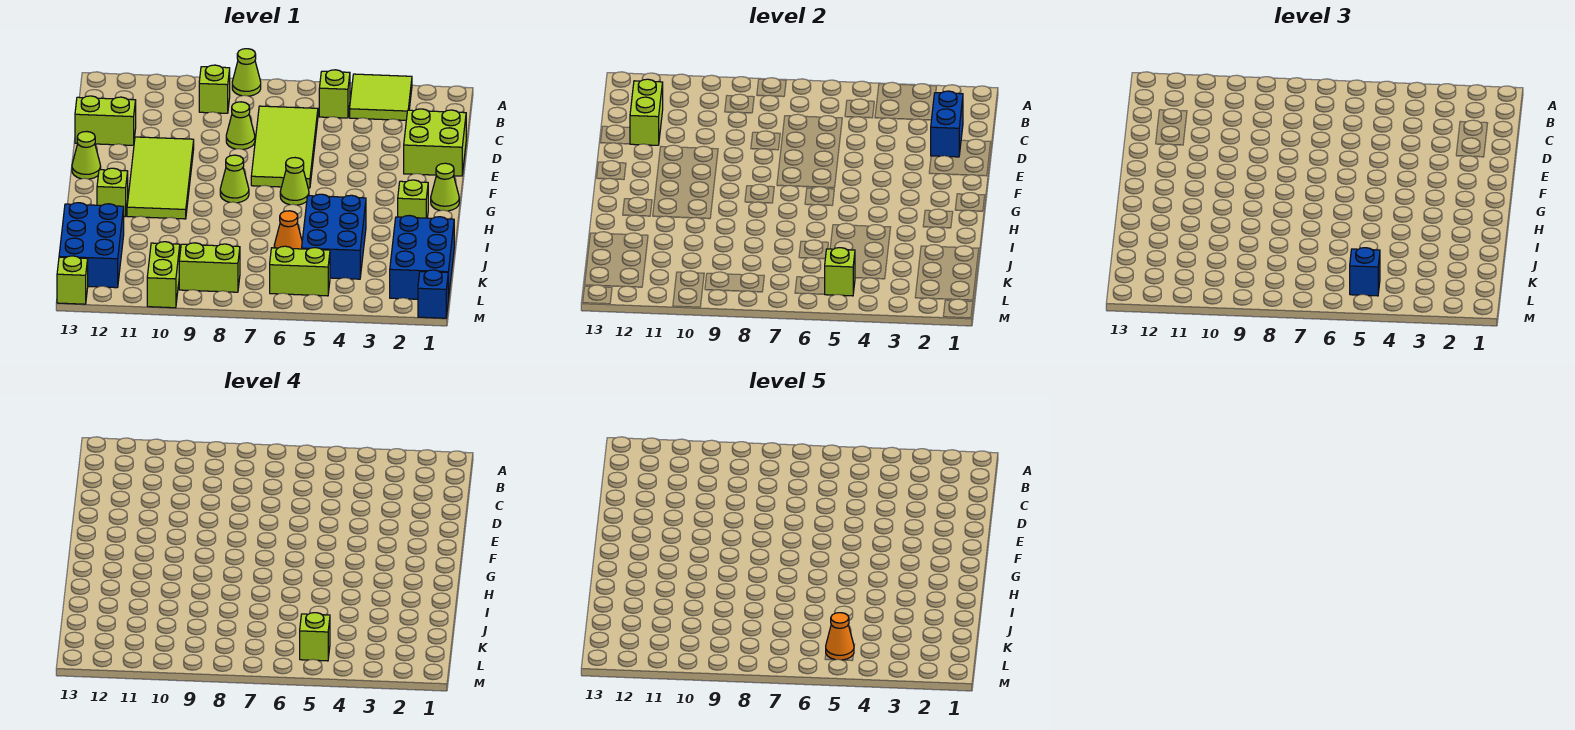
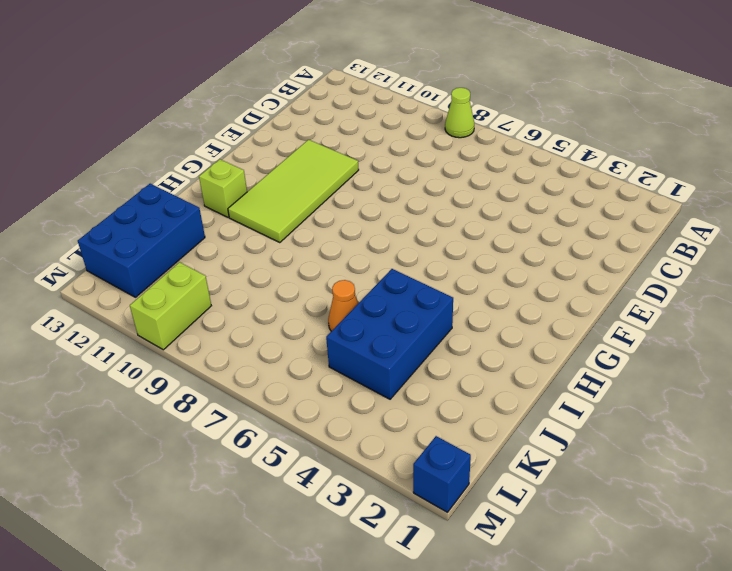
none -> lime tile A3:B4 level 1
none -> lime brick B5 level 1
none -> lime brick B9 level 1
none -> lime tile C6:F7 level 1

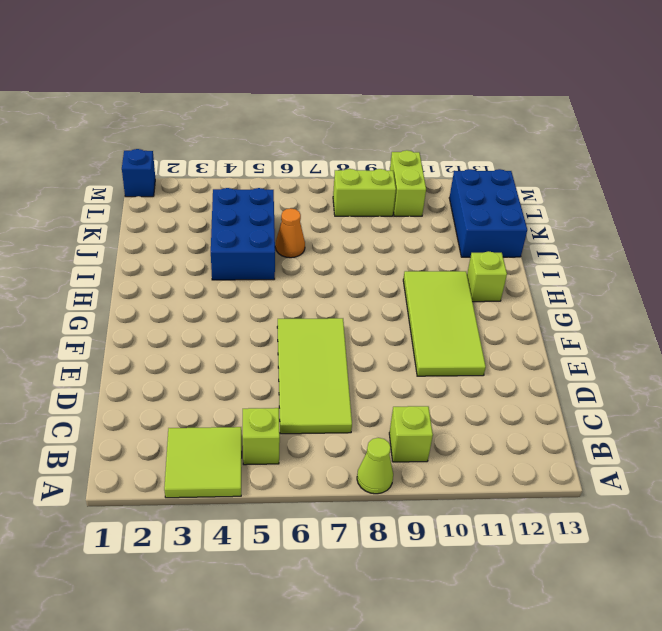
none -> lime brick D1:E2 level 1
none -> lime cone D8 level 1
none -> lime brick D12:D13 level 1
none -> lime cone F13 level 1

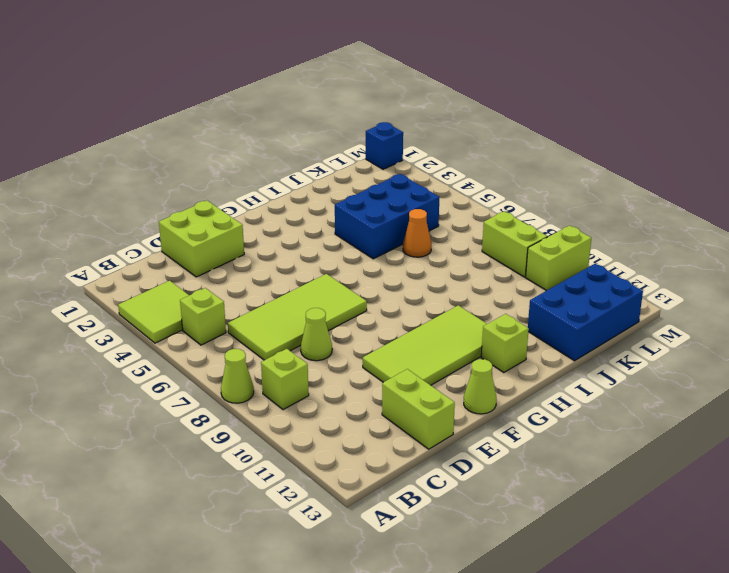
none -> lime cone G1 level 1
none -> lime cone G6 level 1
none -> lime cone G8 level 1
none -> lime brick H2 level 1

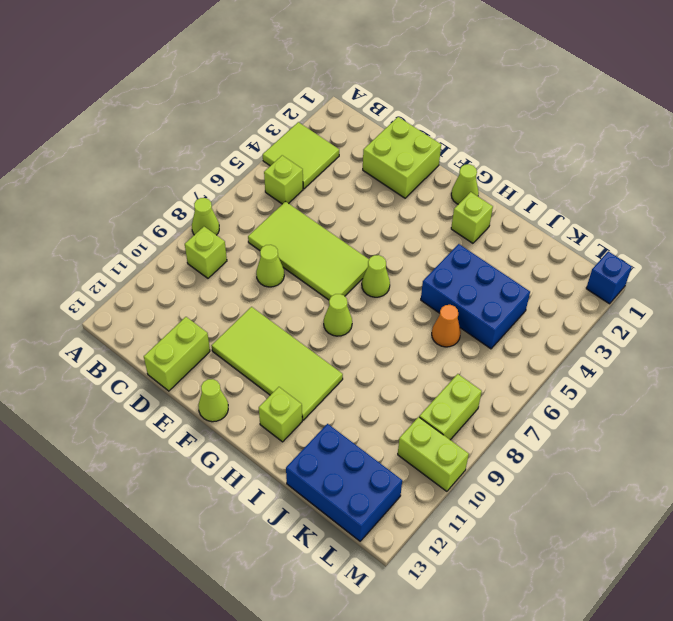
none -> blue brick J1:L2 level 1
none -> lime brick L5:L6 level 1
none -> lime brick M13 level 1
none -> blue brick C2:D2 level 2

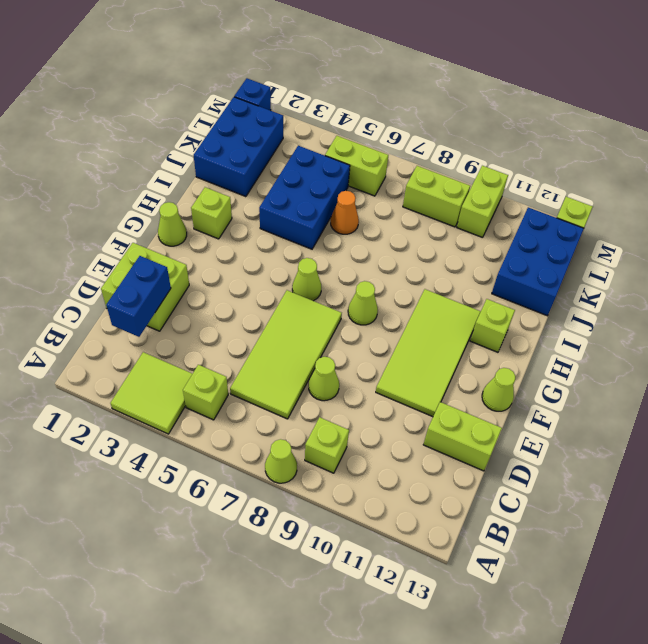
none -> lime brick C12:D12 level 2
none -> lime brick L5 level 2
none -> blue brick L5 level 3
none -> lime brick L5 level 4

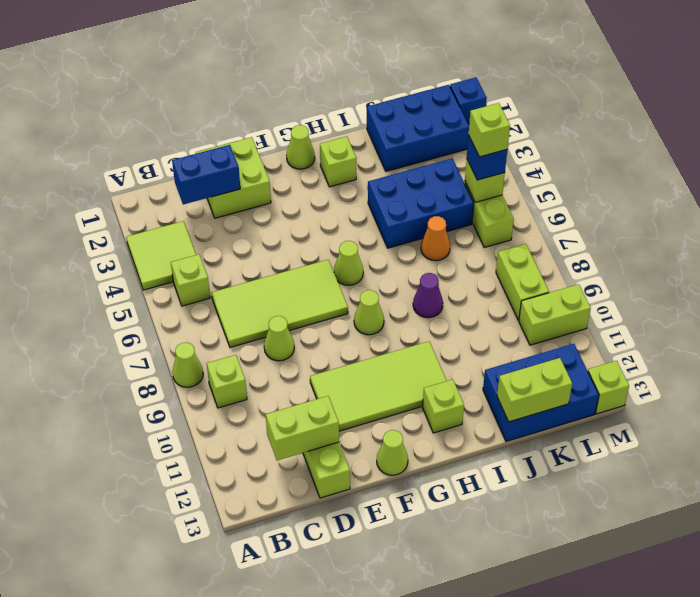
purple cone I8 level 1 -> none
lime brick J13:K13 level 2 -> none
none -> orange cone L5 level 5

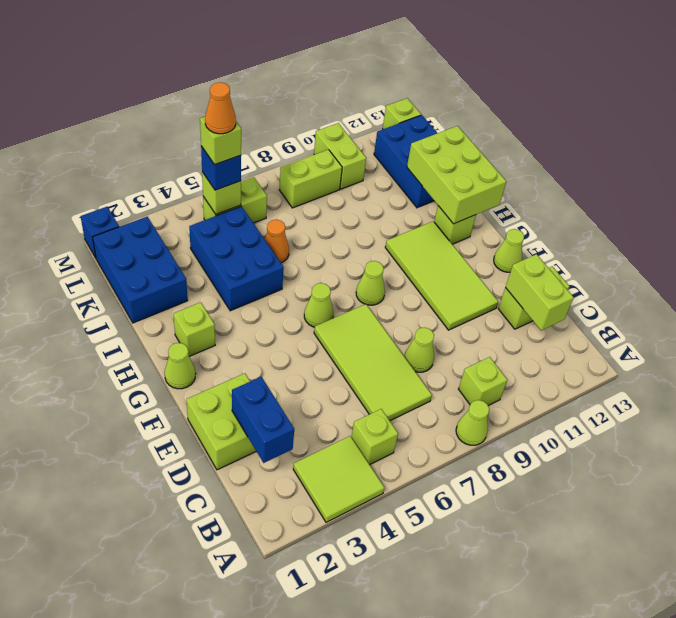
lime brick H12:J13 level 2 -> none

